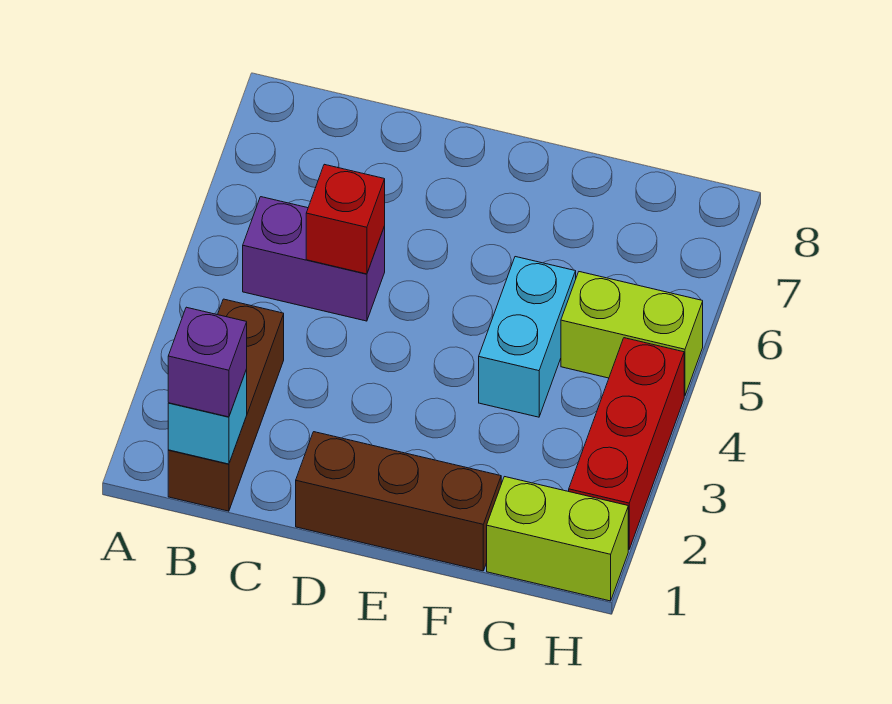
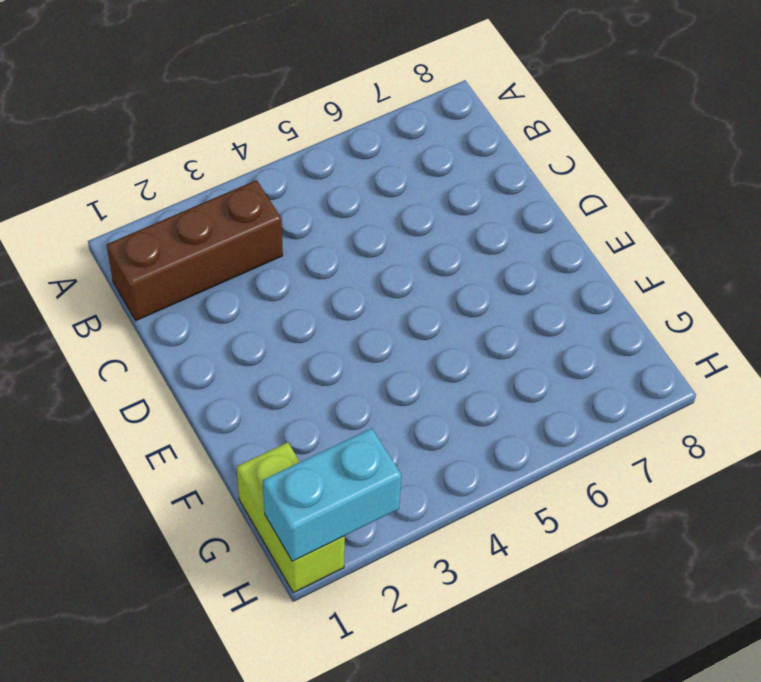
cyan brick H1:H2 level 2 -> cyan brick F4:F5 level 1
none -> purple brick B5:C5 level 1
none -> brown brick D1:F1 level 1

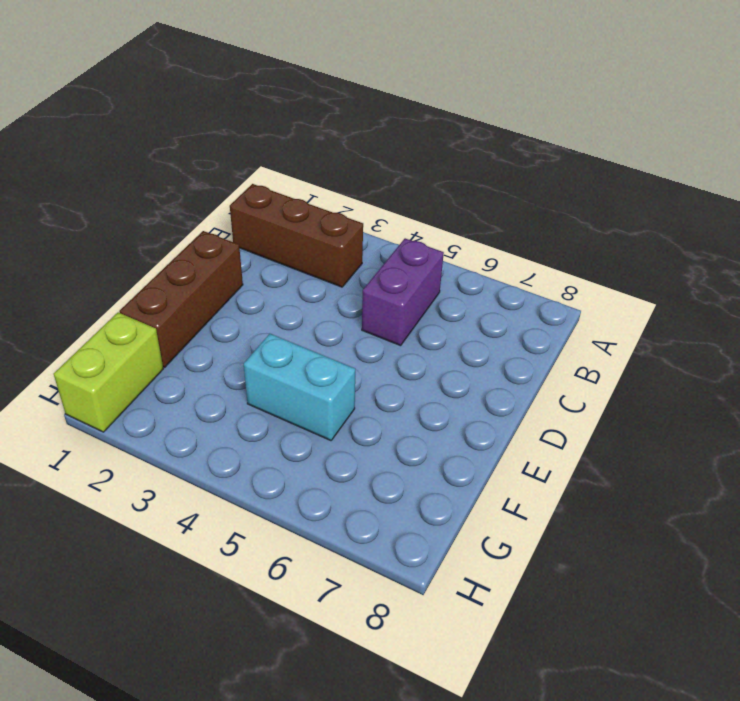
none -> lime brick G5:H5 level 1
none -> red brick H2:H4 level 1

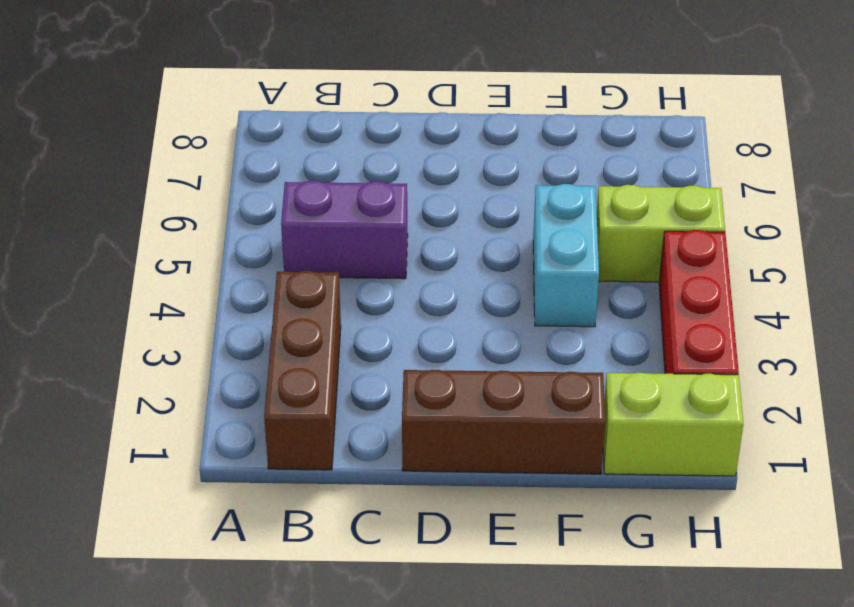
none -> cyan brick B1 level 2
none -> red brick C5 level 2

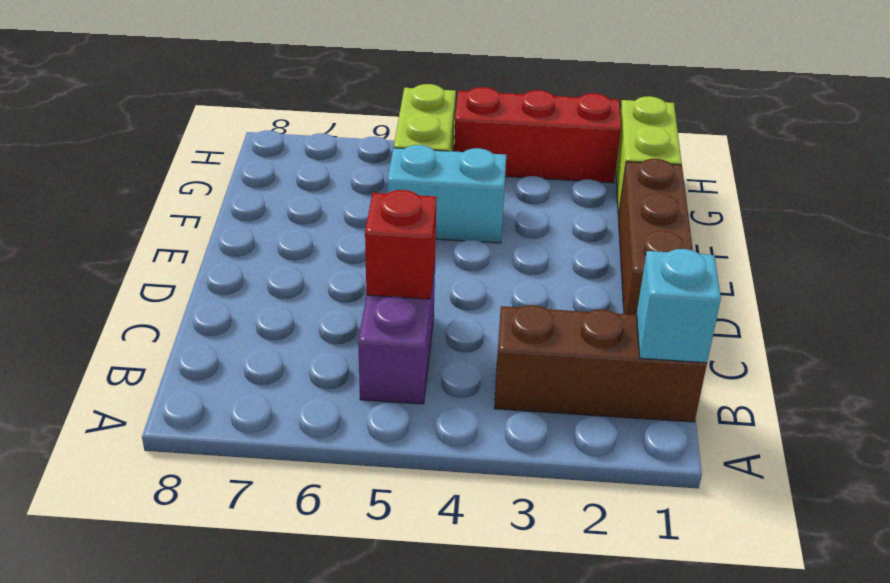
none -> purple brick B1 level 3

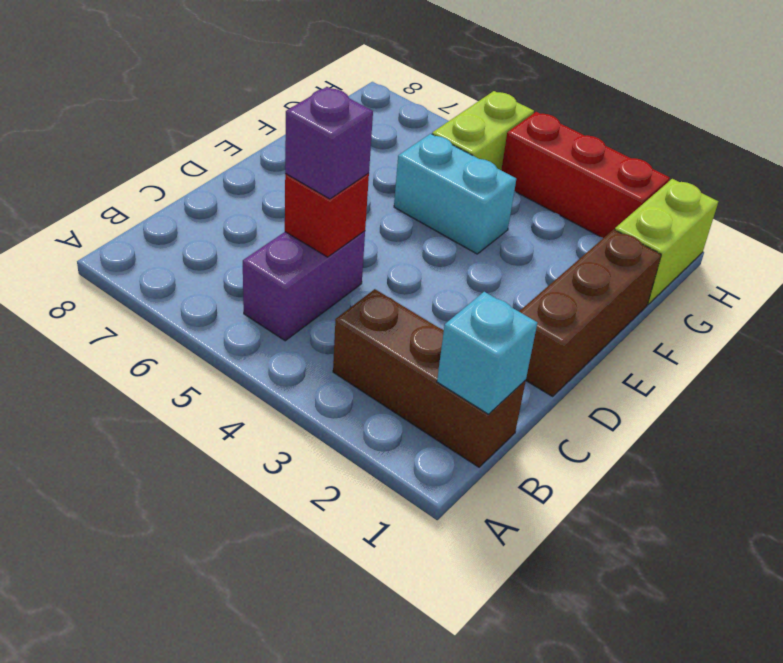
purple brick C5 level 3 -> purple brick B1 level 3

